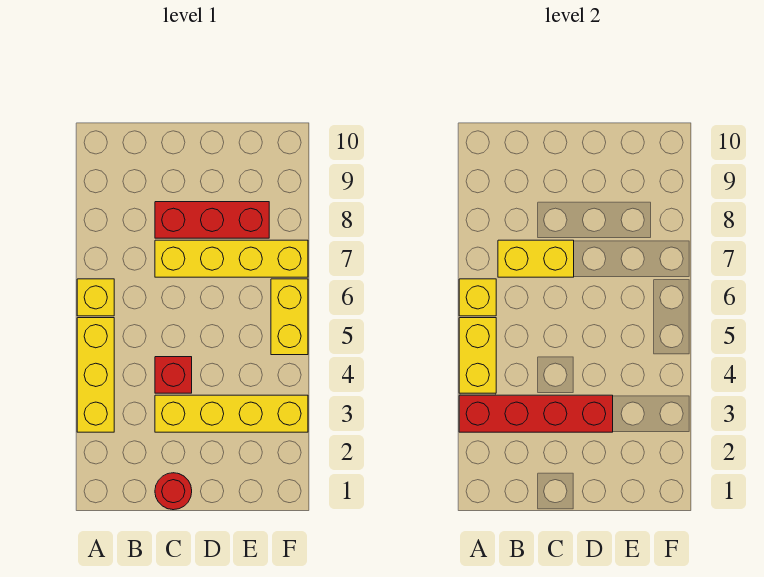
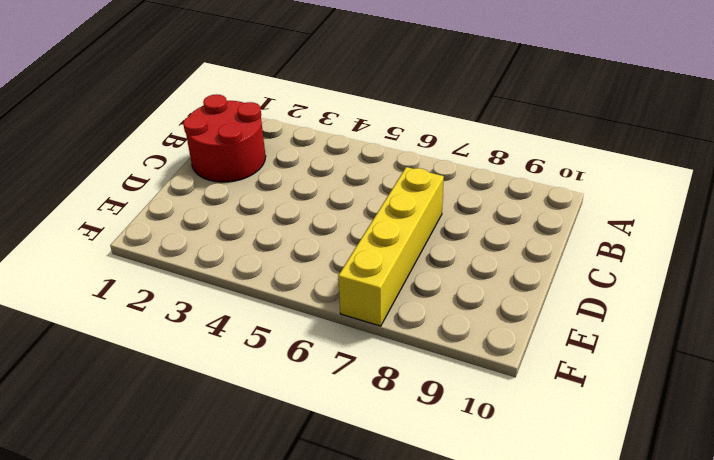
red round brick B1:C2 level 1 -> red round brick C1 level 1
none -> yellow brick A3:A5 level 1
none -> yellow brick A6 level 1
none -> yellow brick C3:F3 level 1

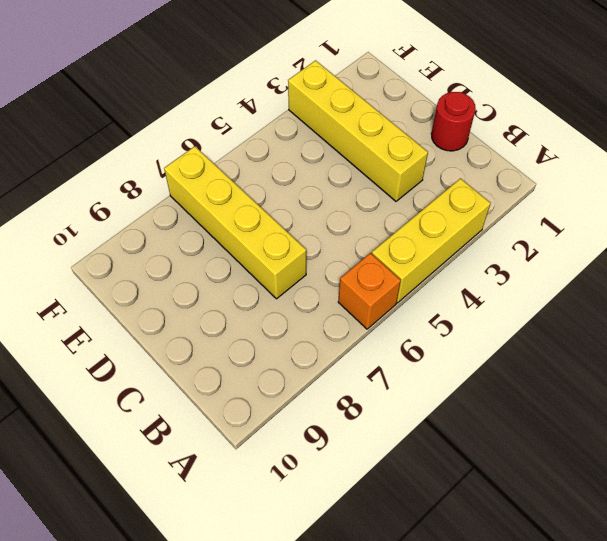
orange brick A6 level 1 -> yellow brick A6 level 1
none -> red brick C4 level 1
none -> red brick C8:E8 level 1
none -> yellow brick F5:F6 level 1

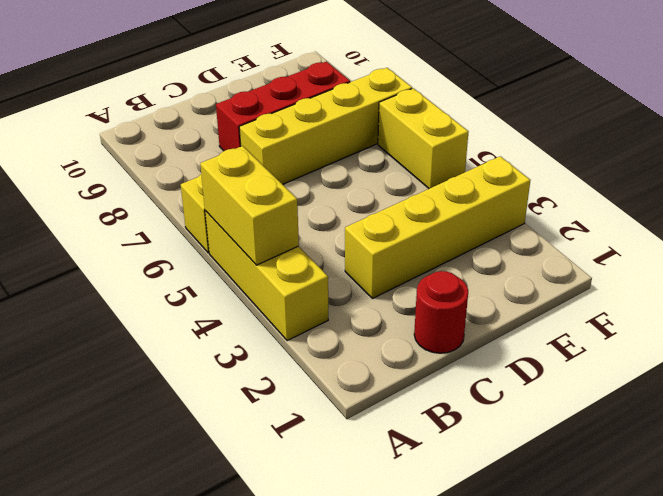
none -> red brick C4 level 1
none -> red brick A3:D3 level 2
none -> yellow brick A6 level 2

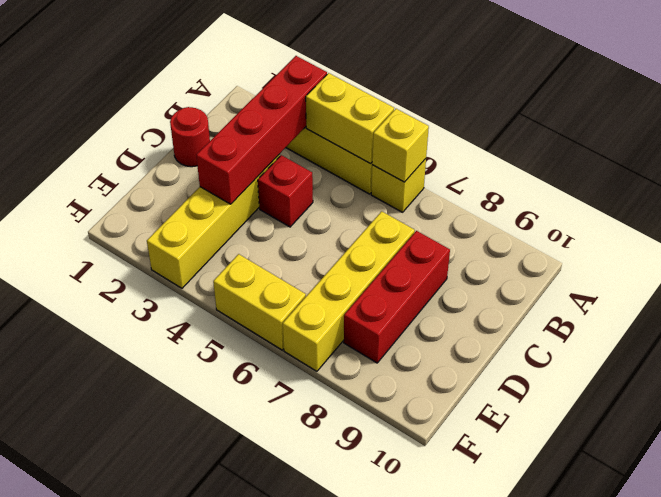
none -> yellow brick B7:C7 level 2

